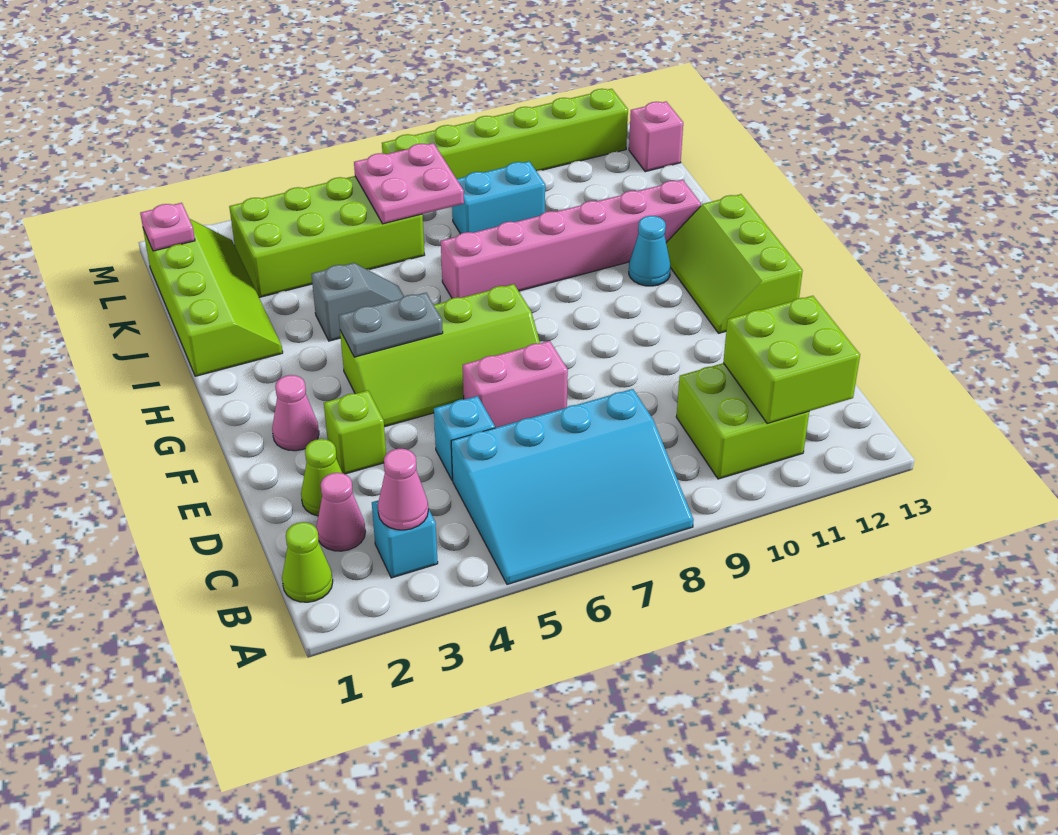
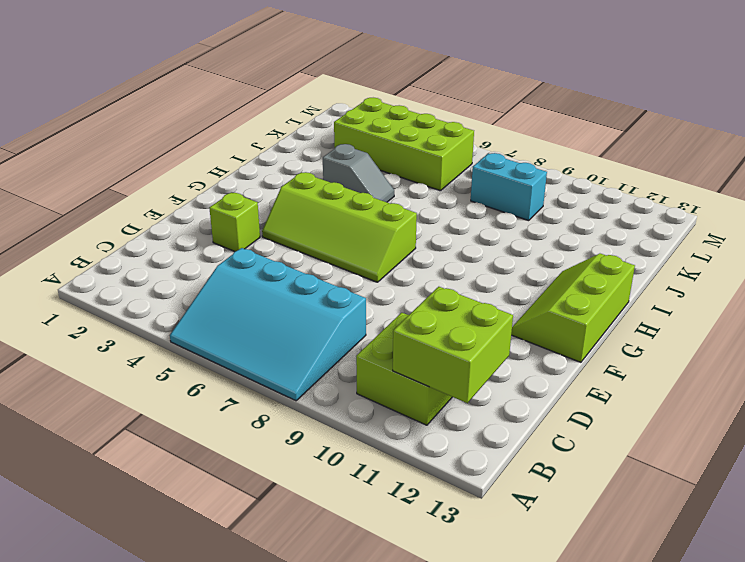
none -> lime cone B1 level 1
none -> cyan brick B3 level 1
none -> pink cone C2 level 1

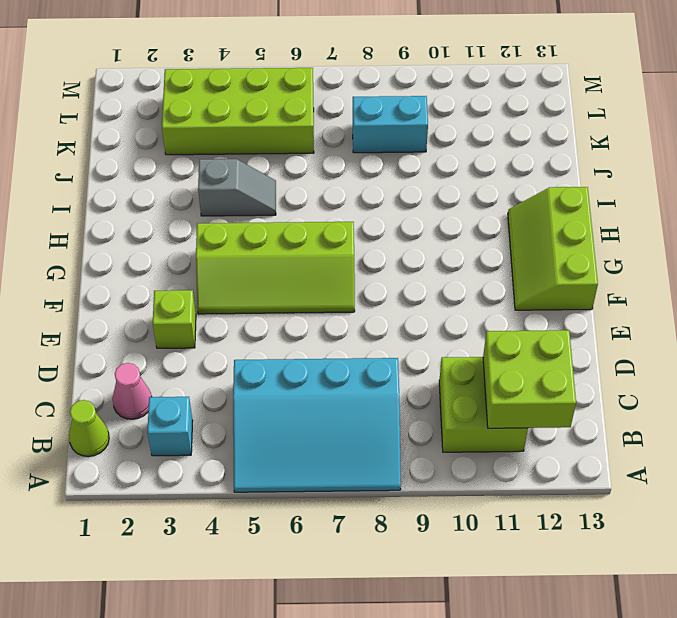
none -> lime cone D2 level 1
none -> cyan brick D5 level 1
none -> pink brick E6:E7 level 1

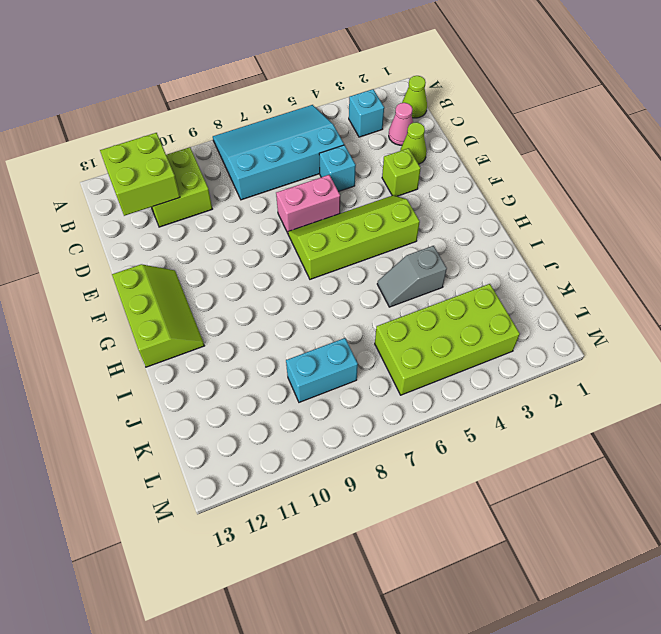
none -> pink cone F2 level 1
none -> cyan cone H11 level 1
none -> lime slope I1:L2 level 1 top 1

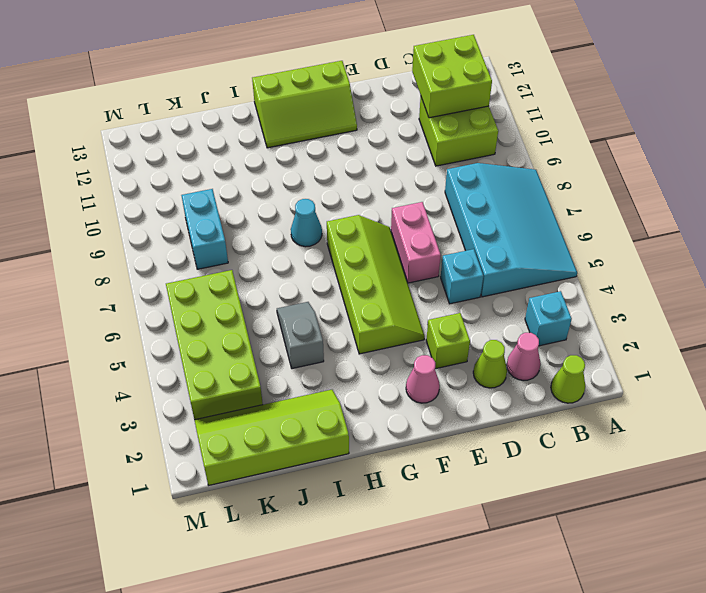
cyan cone H8 level 1 -> cyan cone H11 level 1
none -> pink brick I7:I12 level 1
none -> pink brick L13 level 1
none -> lime brick M7:M12 level 1

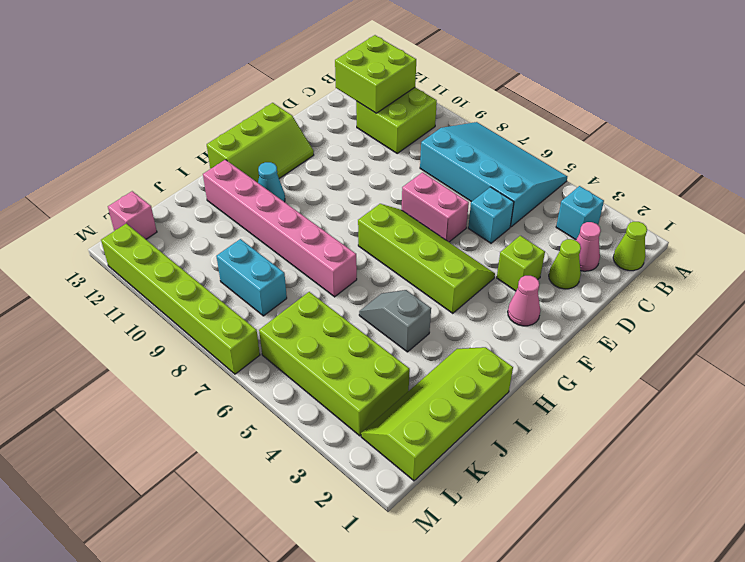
none -> pink cone B3 level 2
none -> grey plate G4:G5 level 2
none -> pink plate K6:L7 level 2

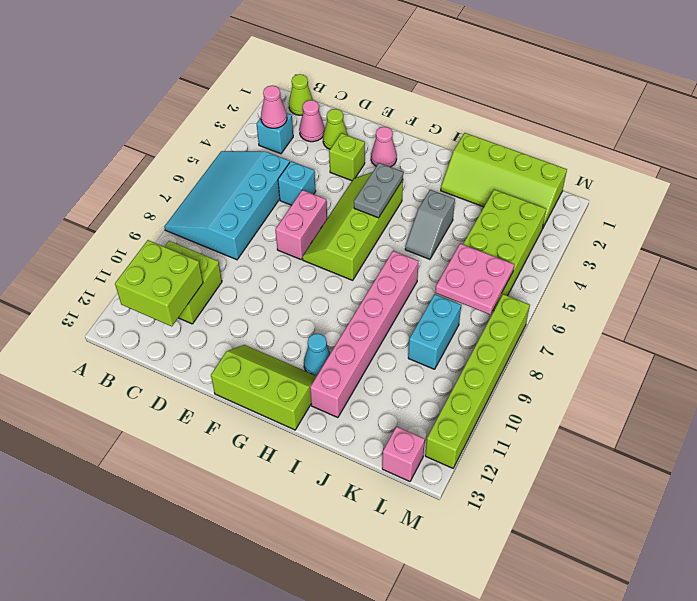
none -> pink plate L1 level 2

